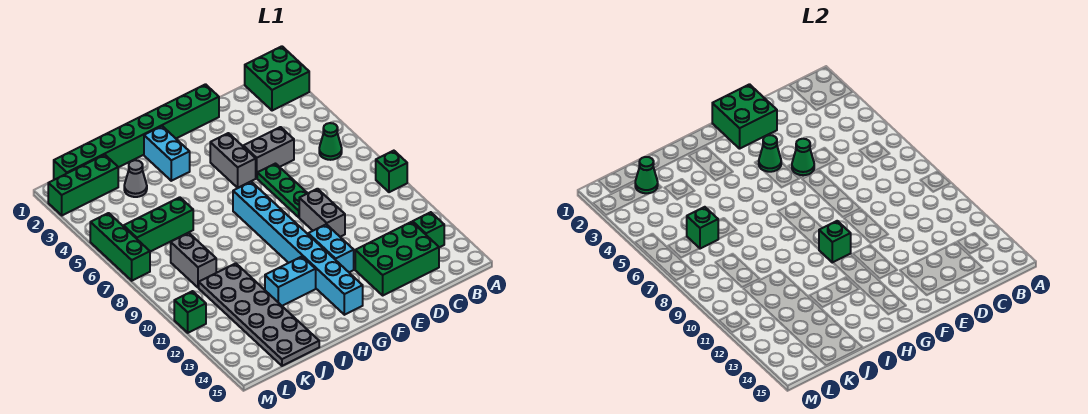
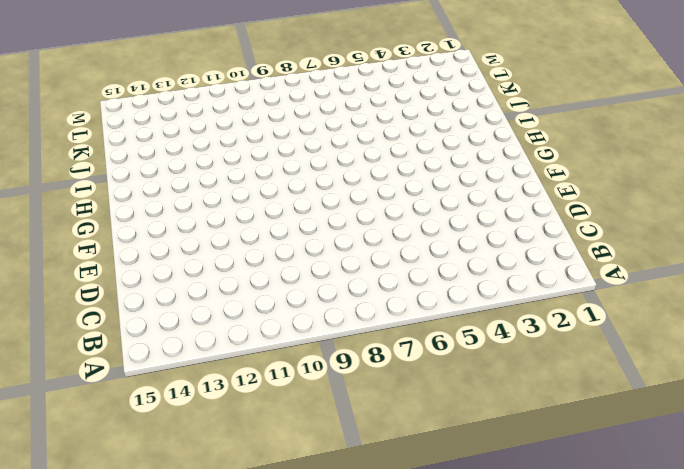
none -> green brick A1:B2 level 1
none -> green brick A9 level 1
none -> green cone B6 level 1

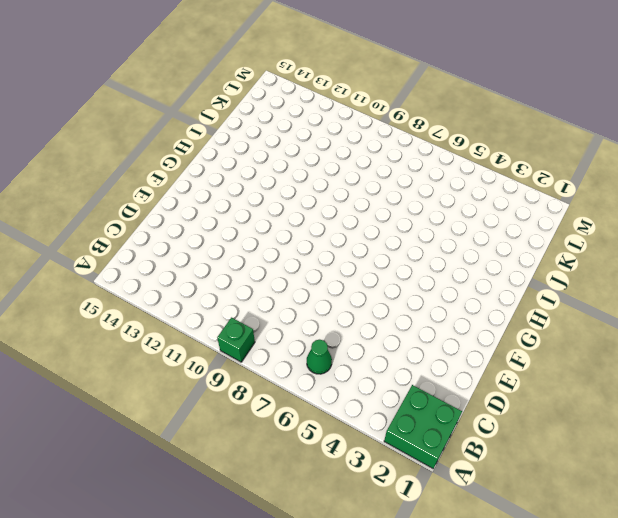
none -> green brick B13 level 1
none -> green brick C13:E14 level 1
none -> grey brick D5:E5 level 1

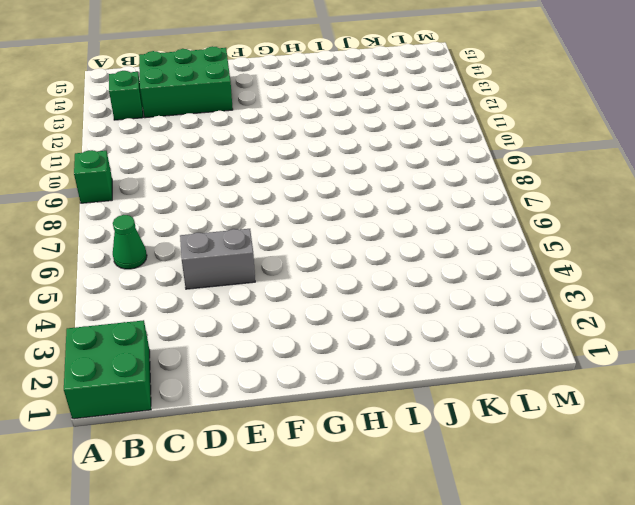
none -> green brick E1:L1 level 1
none -> green plate E6:E8 level 1
none -> grey brick E9:E10 level 1

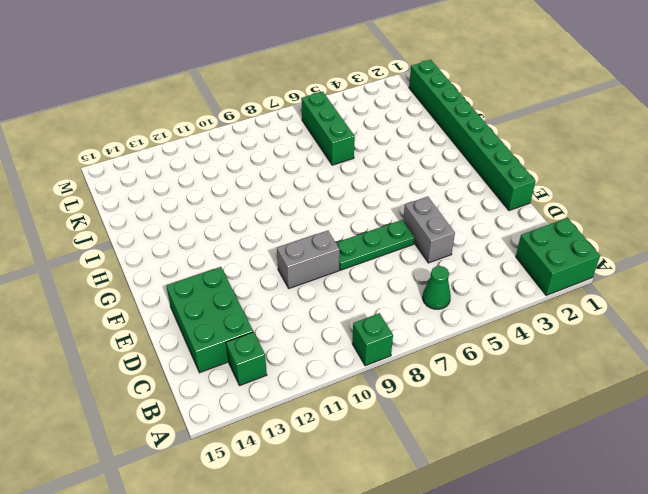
none -> grey brick F4:F5 level 1
none -> cyan brick F11:F12 level 1
none -> cyan brick G7:G14 level 1

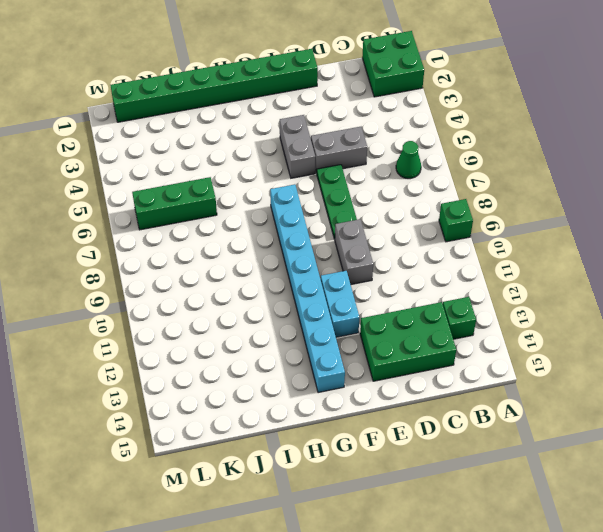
none -> cyan brick H2:H3 level 1
none -> cyan brick H12:I12 level 1
none -> grey cone J3 level 1

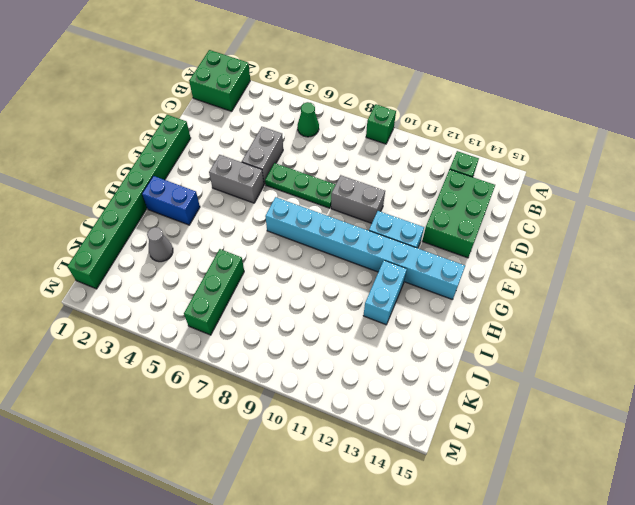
blue brick H2:H3 level 1 -> cyan brick H2:H3 level 1
none -> grey plate J10:K15 level 1
none -> green brick K2:M2 level 1
none -> grey brick K8:K9 level 1

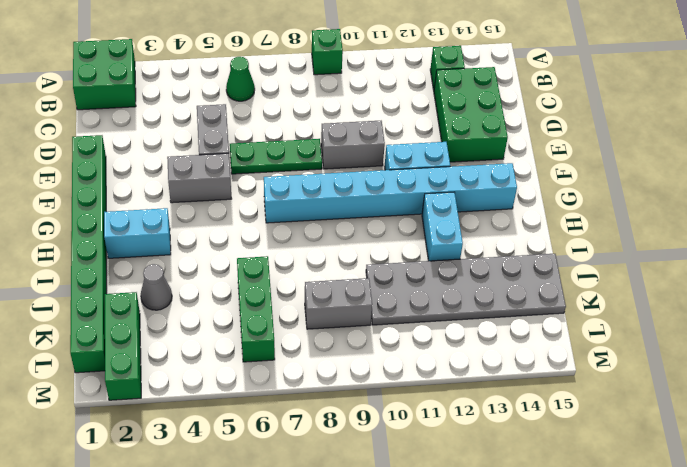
none -> green brick M5:M7 level 1
none -> green brick M11 level 1
none -> green brick E1:F2 level 2

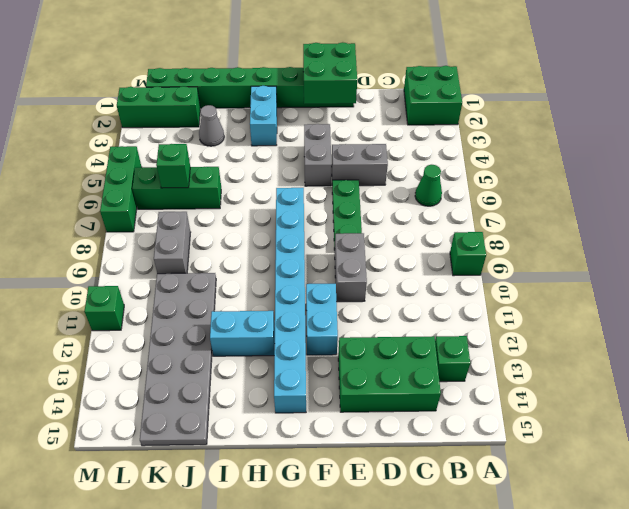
none -> green cone E5 level 2
none -> green cone F4 level 2
none -> green brick G10 level 2

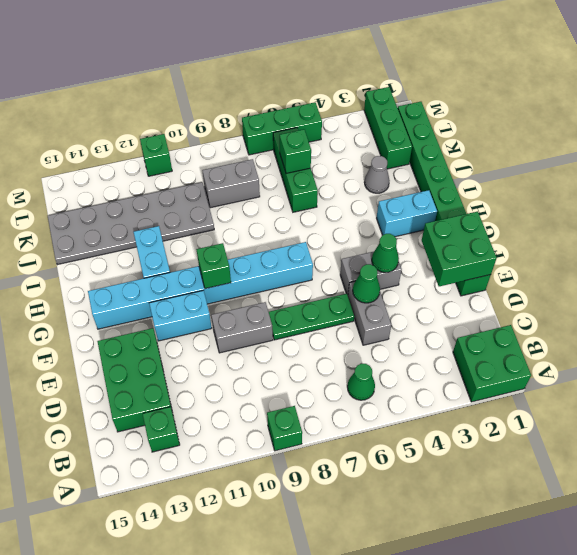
none -> green cone K2 level 2

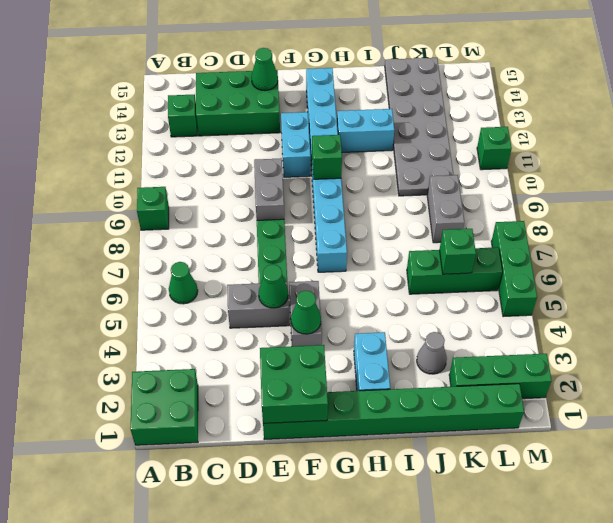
green cone E14 level 2 -> green cone K2 level 2

